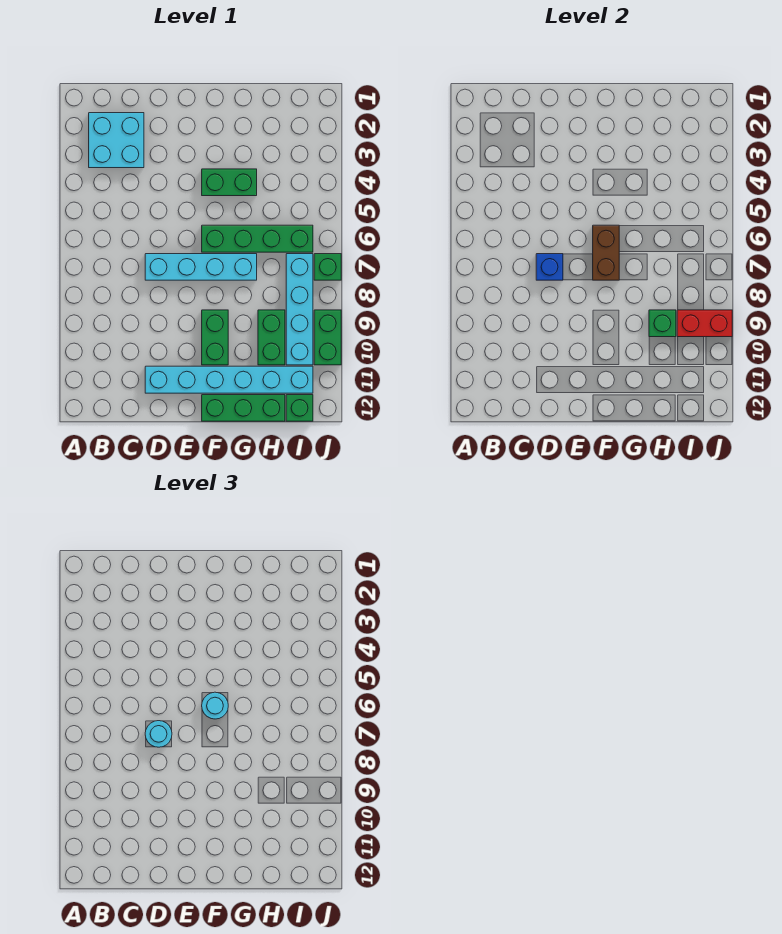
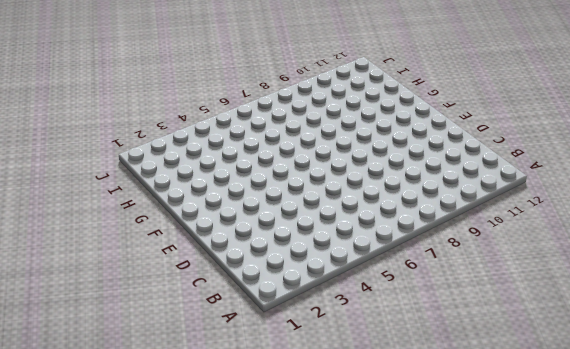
none -> cyan brick B2:C3 level 1
none -> cyan brick D7:G7 level 1
none -> cyan brick D11:I11 level 1

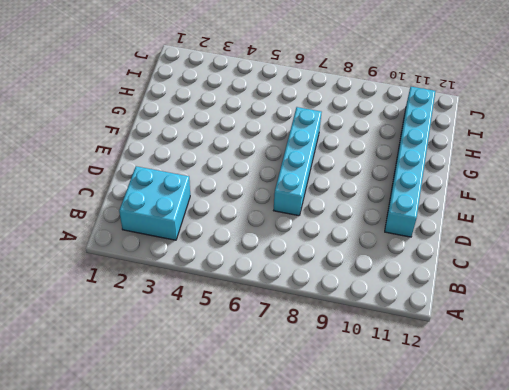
none -> green brick F4:G4 level 1
none -> green brick F6:I6 level 1
none -> green brick F9:F10 level 1

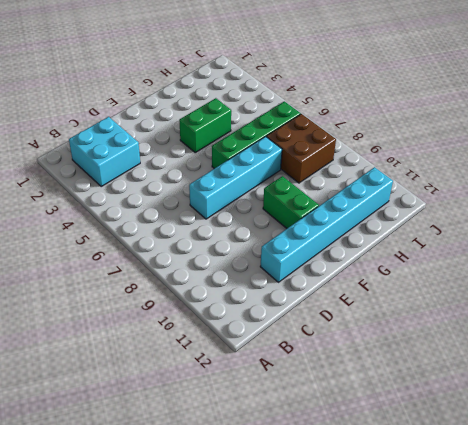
brown brick H7:I8 level 1 -> cyan brick I7:I10 level 1
none -> green brick F12:H12 level 1
none -> green brick H9:H10 level 1
none -> green brick I12 level 1

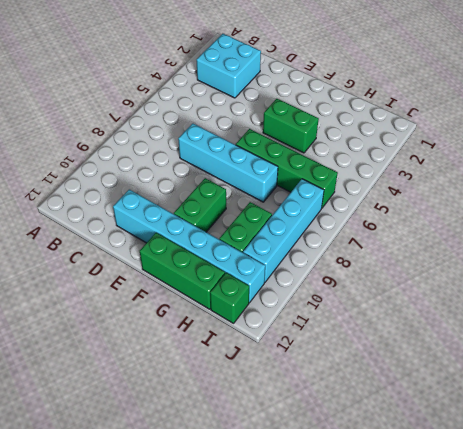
none -> green brick J7 level 1
none -> green brick J9:J10 level 1
none -> blue brick D7 level 2

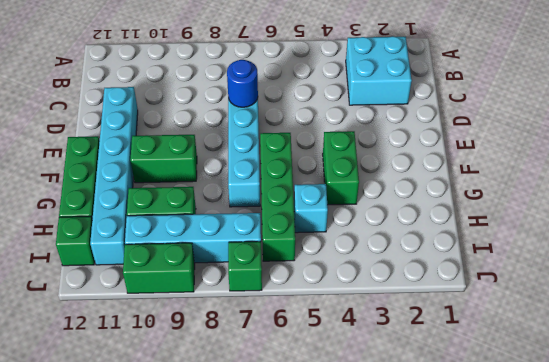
blue round brick D7 level 2 -> blue brick D7 level 2
cyan brick H5 level 1 -> none
none -> brown brick F6:F7 level 2
none -> green brick H9 level 2
none -> red brick I9:J9 level 2

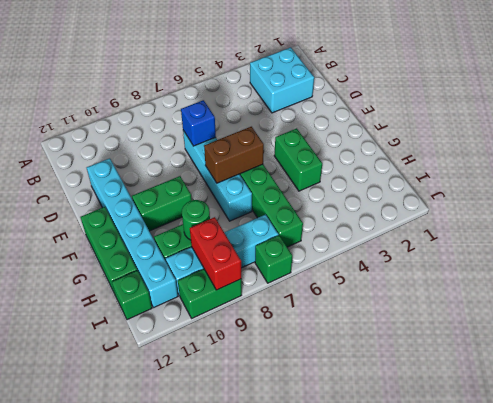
green round brick H9 level 2 -> green brick H9 level 2
none -> cyan round brick D7 level 3
none -> cyan round brick F6 level 3

